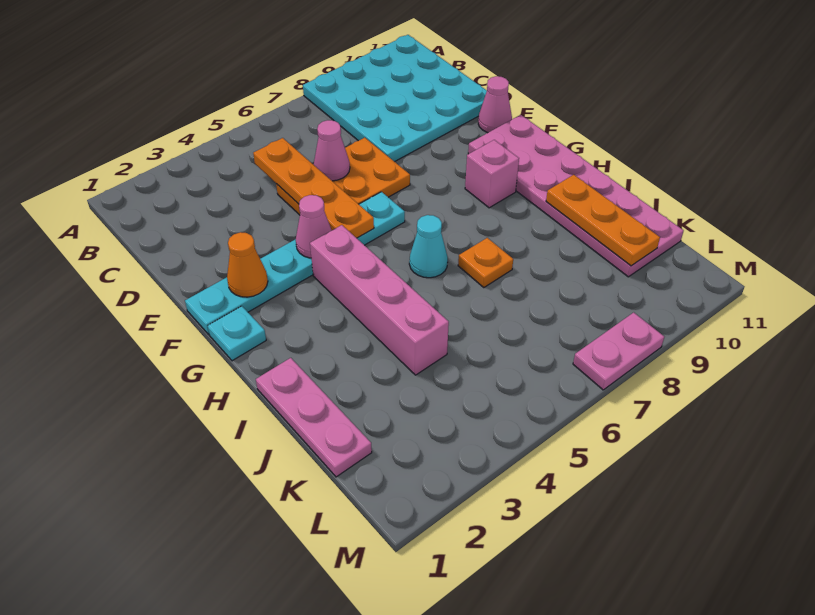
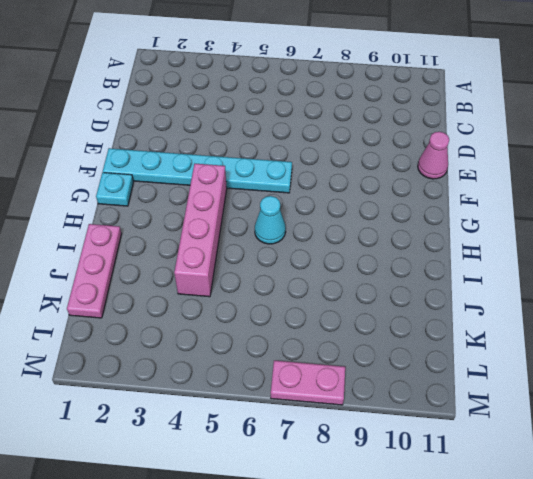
none -> cyan plate A8:D11 level 1
none -> orange plate D5:E7 level 1
none -> pink plate F10:K11 level 1

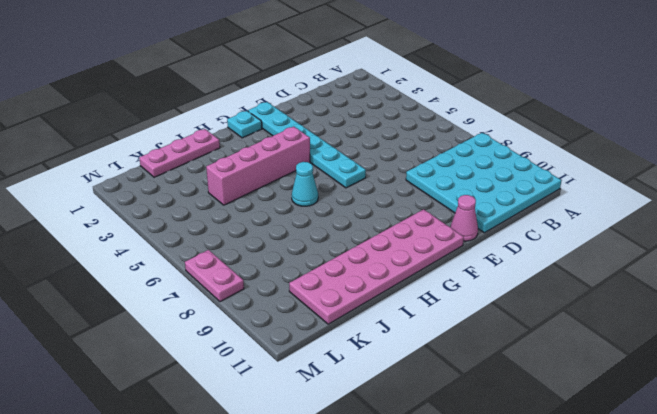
none -> orange plate D5:E7 level 1
none -> pink brick G9 level 1
none -> orange plate I7 level 1

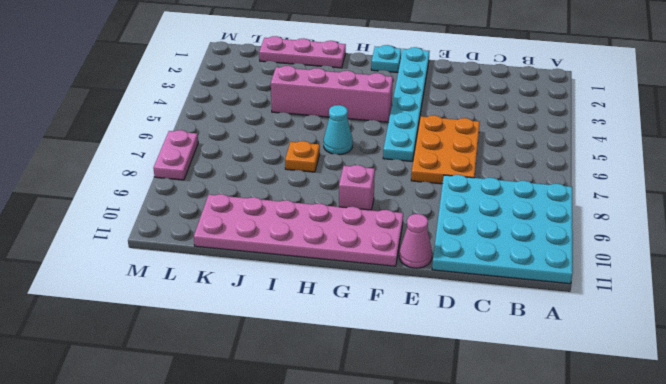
none -> orange plate C5:F5 level 2
none -> pink cone D6 level 2
none -> orange cone F2 level 2

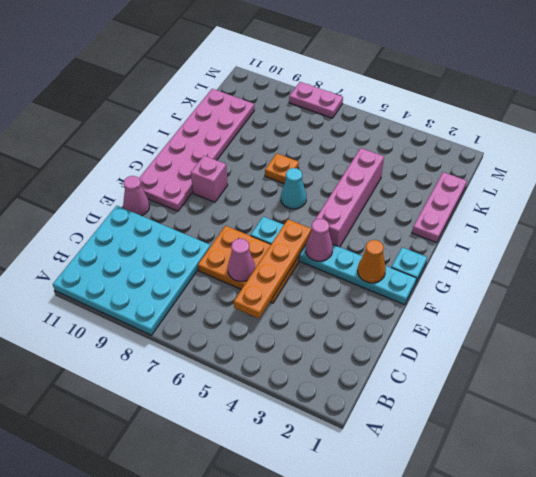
none -> orange plate I10:K10 level 2

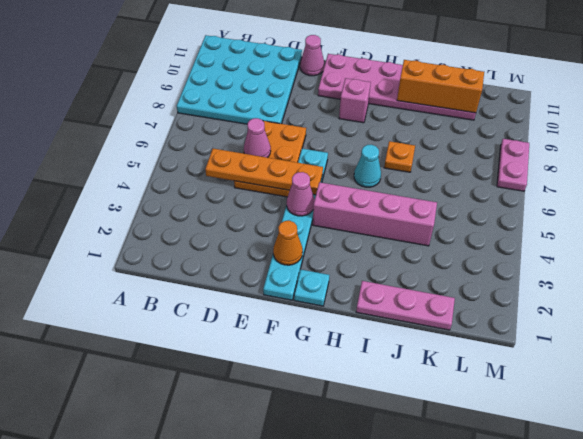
orange brick I10:K10 level 2 -> orange plate I10:K10 level 2

